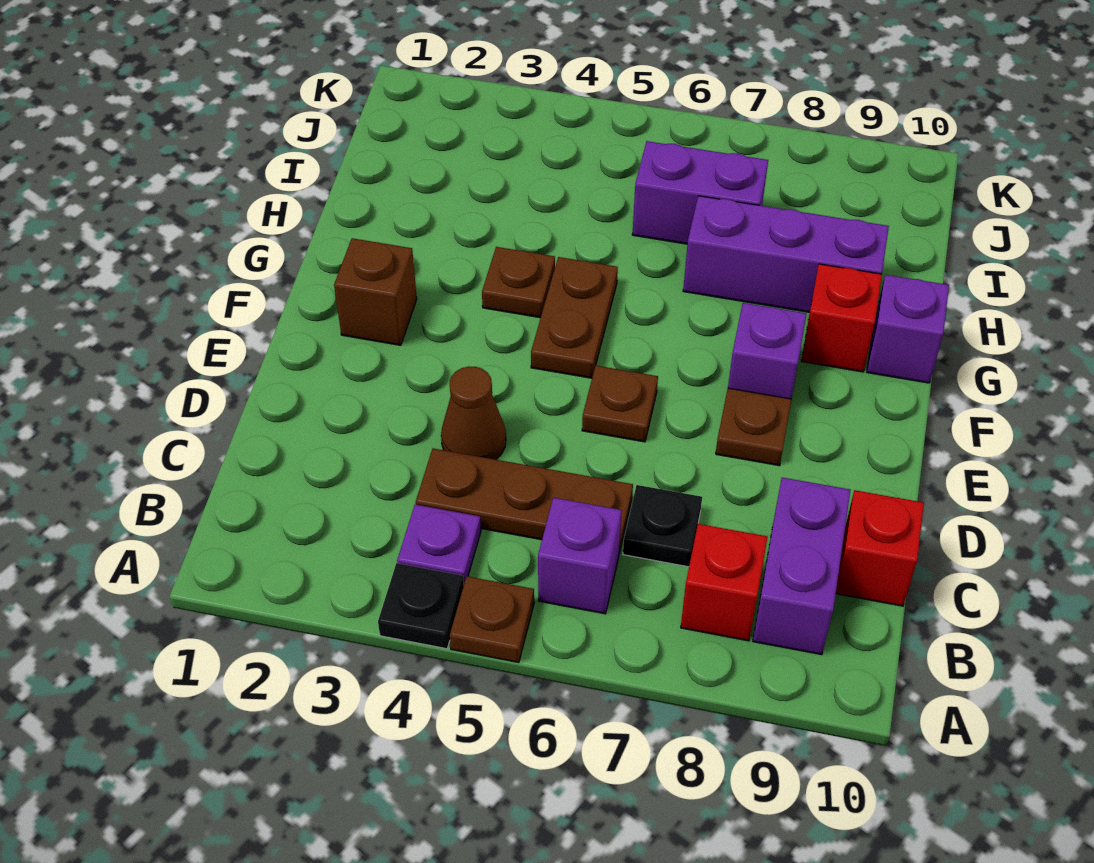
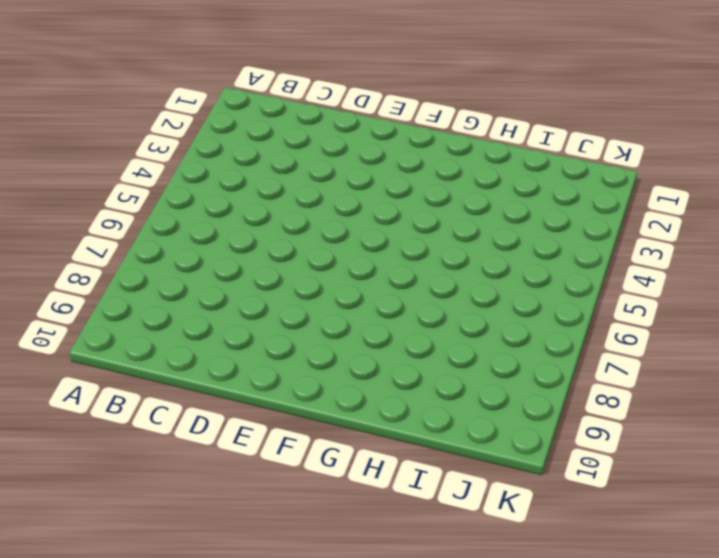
none -> black plate A4 level 1
none -> brown plate A5 level 1
none -> purple plate B4 level 1

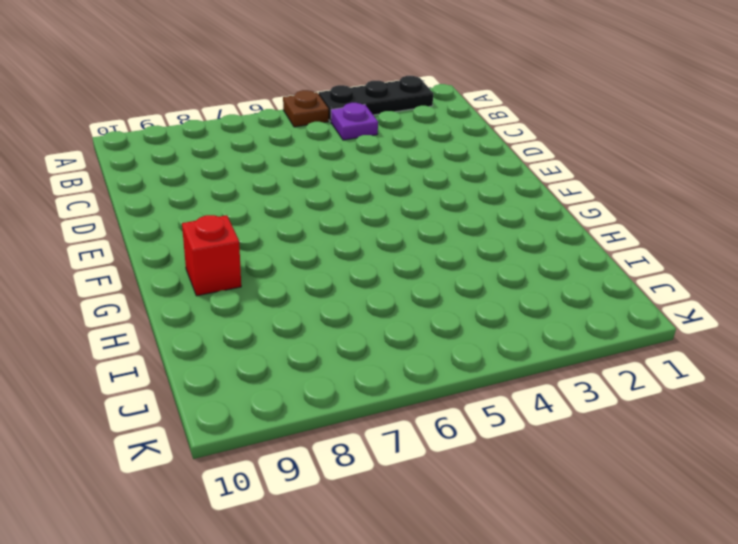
black plate A2:A4 level 1 -> black plate A4 level 1
none -> purple brick B6 level 1
none -> red brick B8 level 1
none -> purple brick B9:C9 level 1

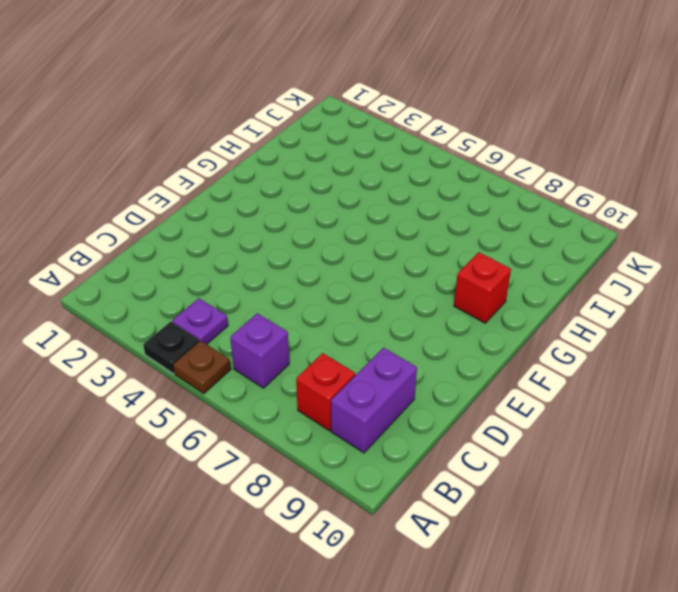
none -> brown plate C4:C6 level 1
none -> black plate C7 level 1
none -> red brick C10 level 1

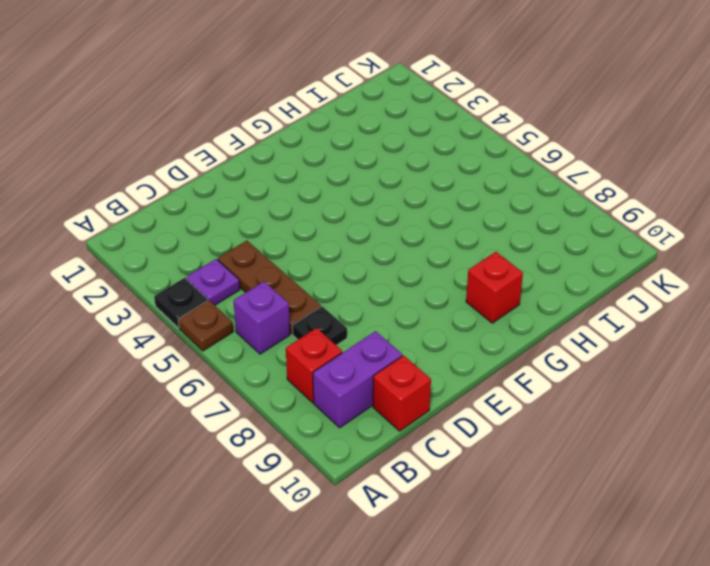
none -> brown cone D4 level 1
none -> brown plate E6 level 1
none -> brown plate E8 level 1

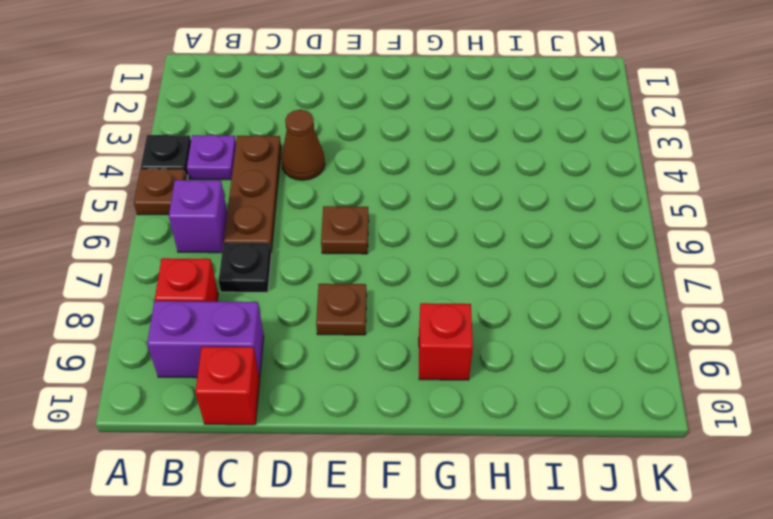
none -> brown brick F2 level 1
none -> brown plate F5:G5 level 1
none -> purple brick F8 level 1

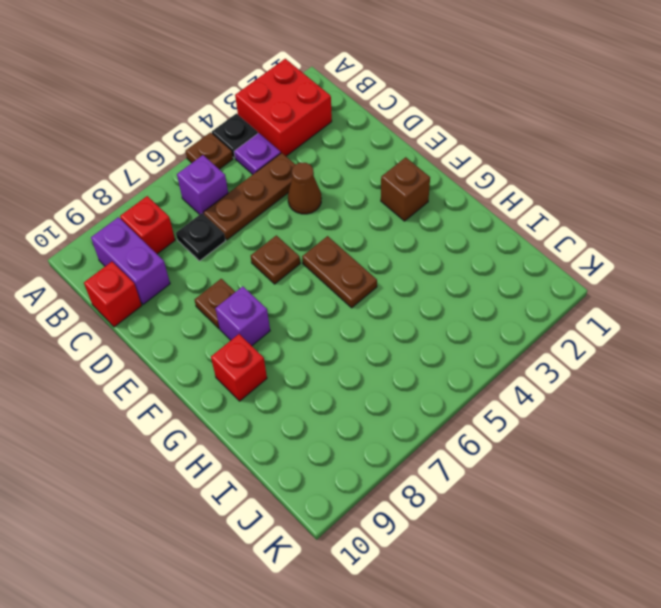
red brick A2:B3 level 1 -> none
none -> brown plate G4 level 1
none -> purple brick G10 level 1
none -> purple brick H7:H9 level 1

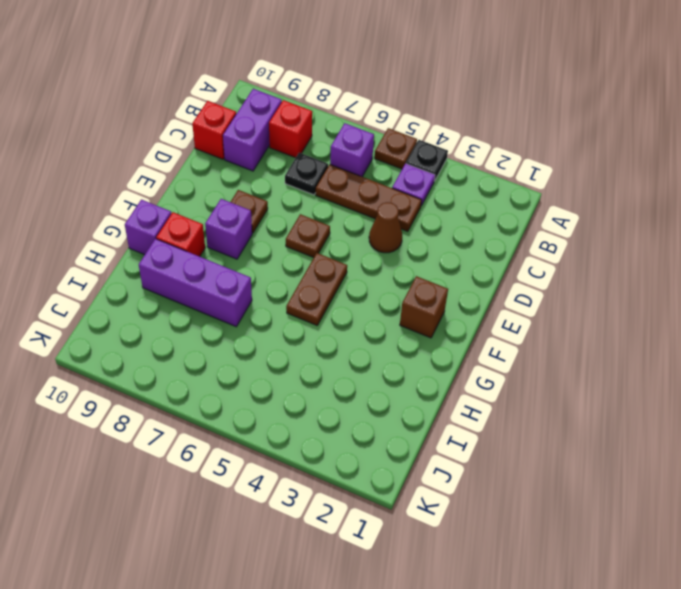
none -> brown plate G4 level 1
none -> purple brick I6:I7 level 1

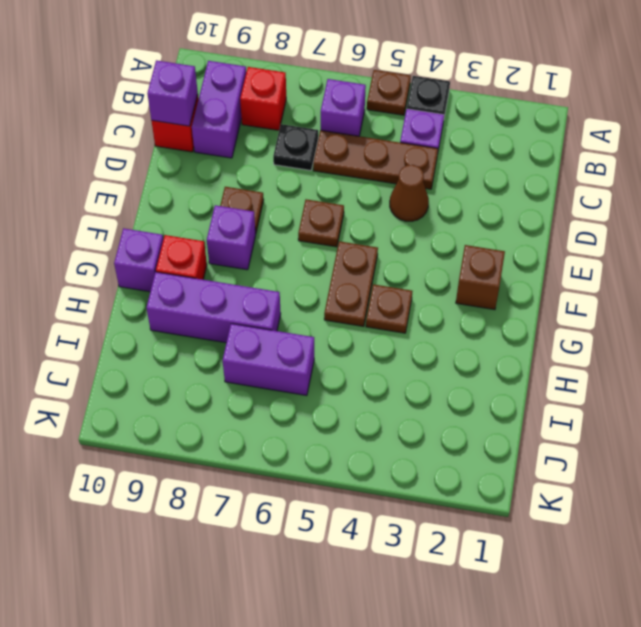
purple brick C10 level 2 -> none

